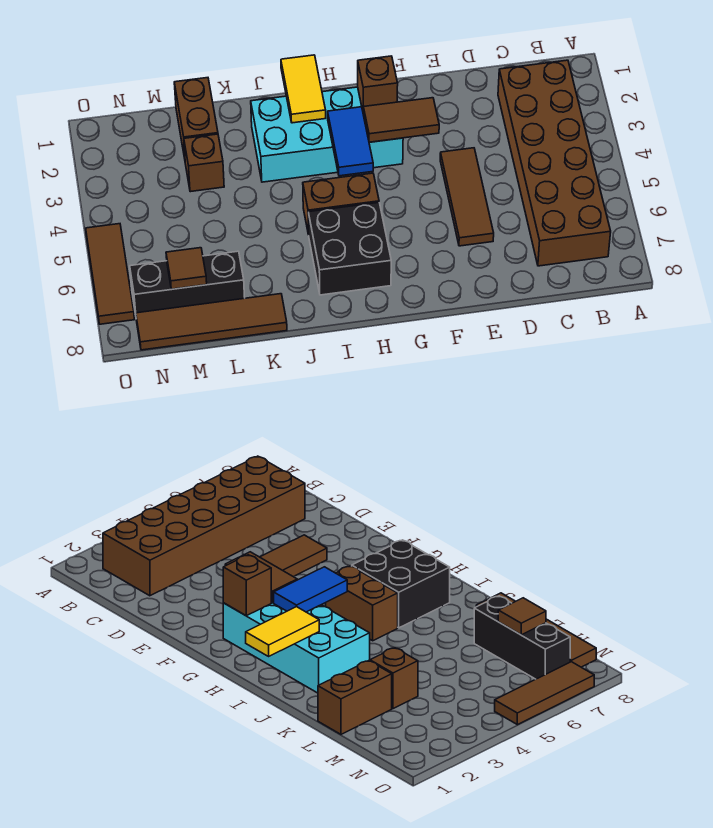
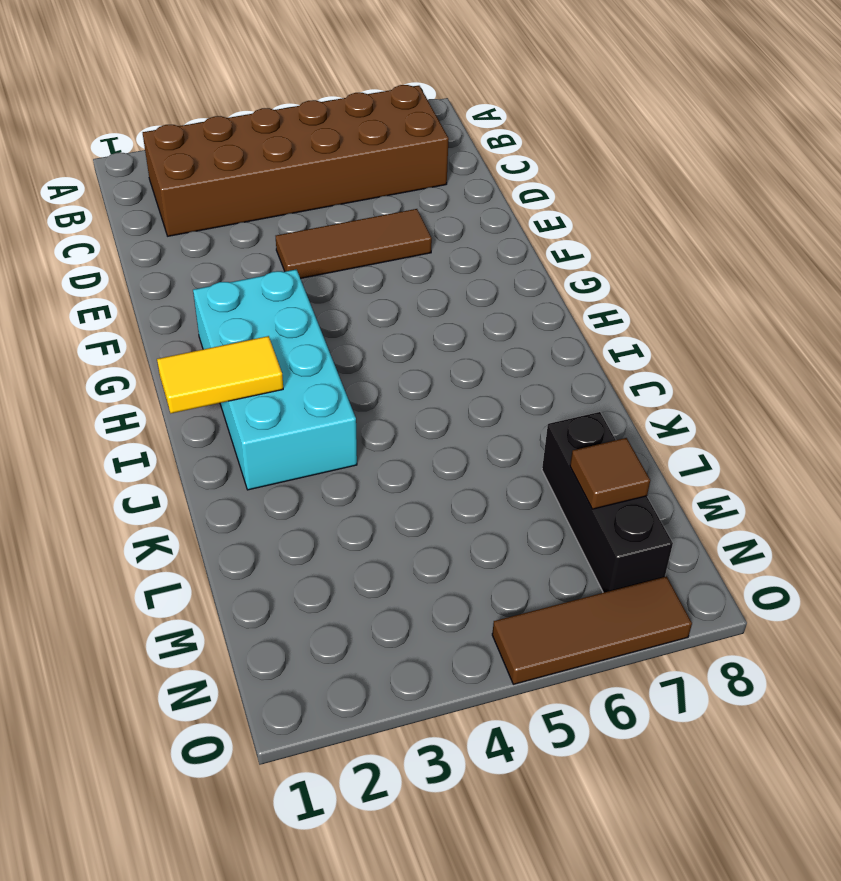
none -> brown brick H5:I5 level 1
none -> black brick H6:I7 level 1
none -> brown tile K8:N8 level 1

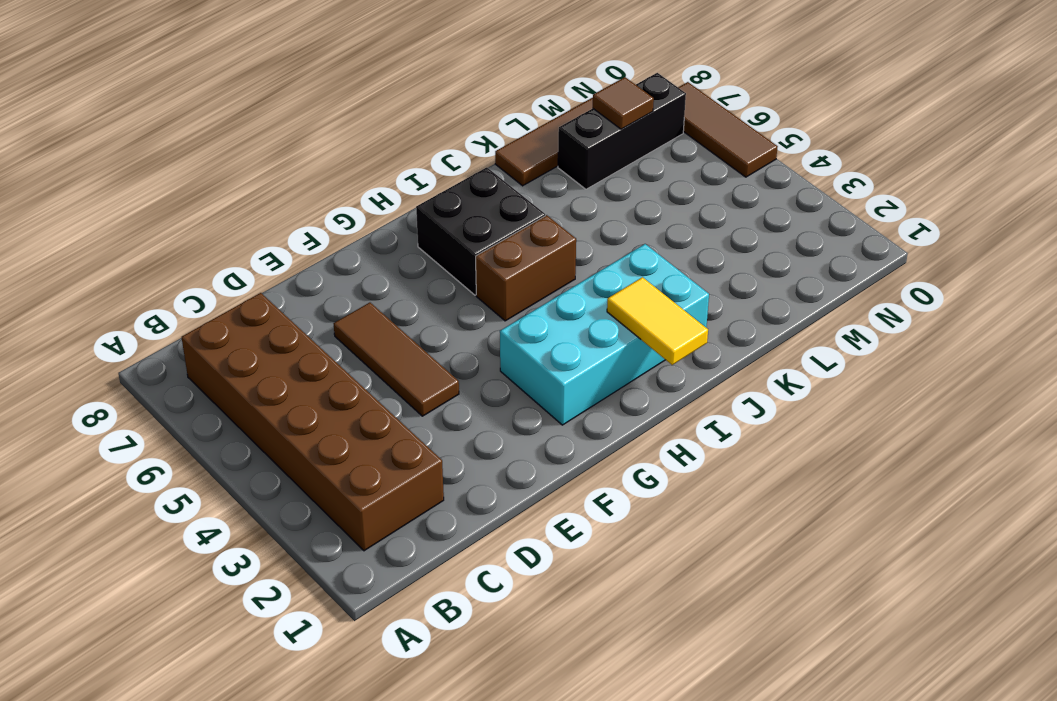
none -> brown brick L1:L2 level 1
none -> brown brick L3 level 1
none -> brown tile F3:G3 level 2

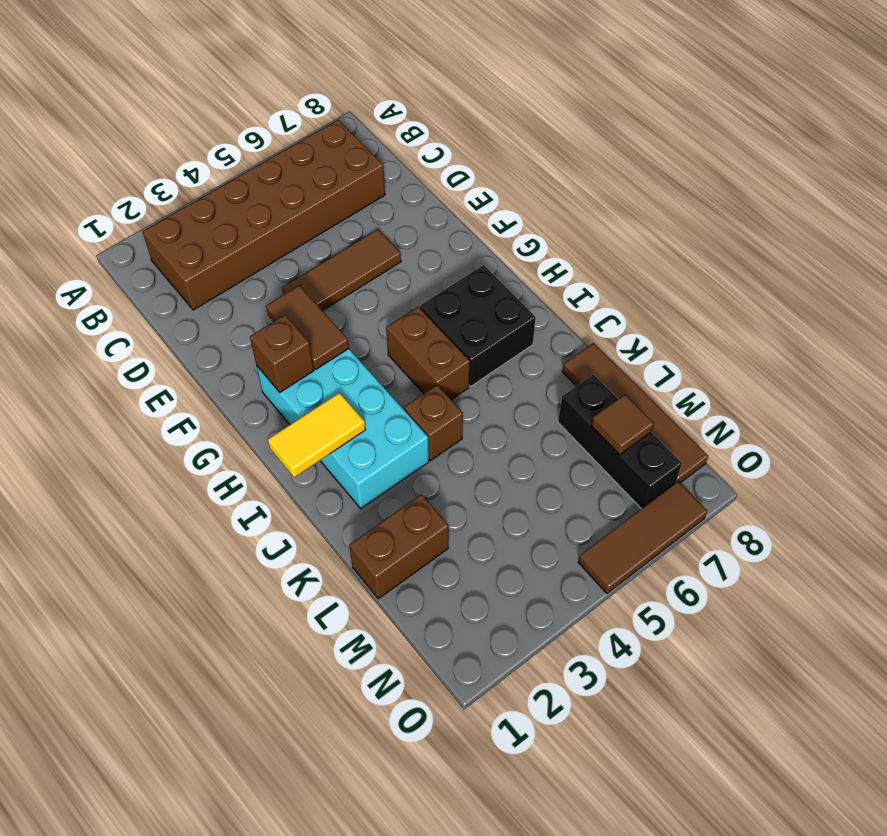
brown brick J4 level 1 -> brown brick L3 level 1
none -> blue tile H3:H4 level 2

